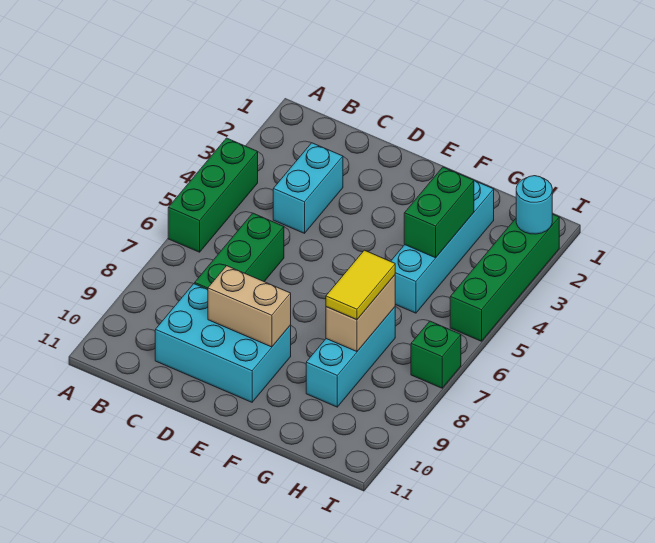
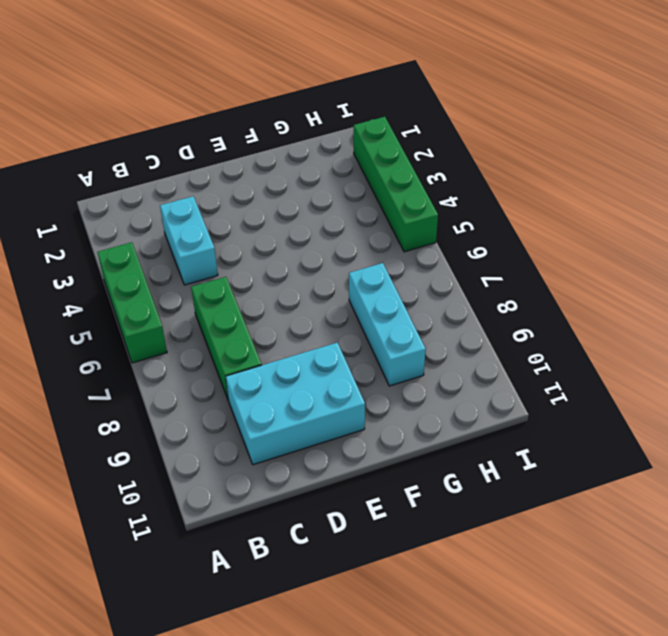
none -> cyan brick G2:G5 level 1
none -> green brick I7 level 1
none -> tan brick D9:E9 level 2

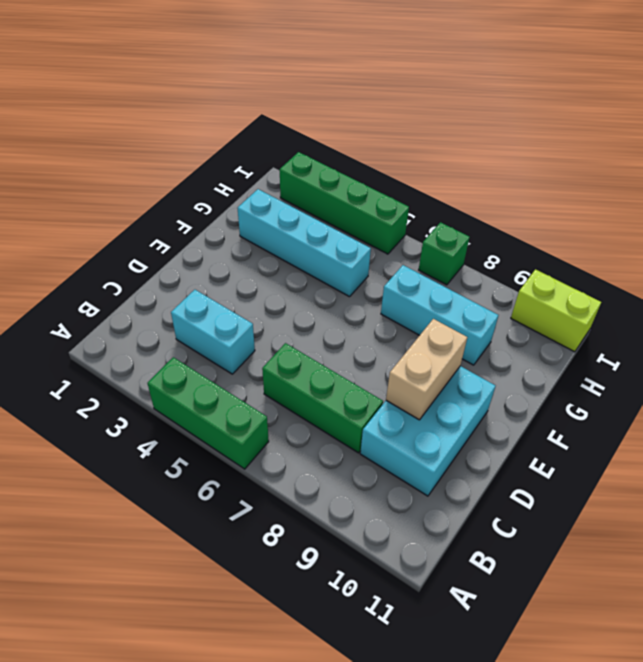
lime brick I10:I11 level 1 -> none
none -> green brick G3:G4 level 2
none -> tan brick G7:G8 level 2
none -> cyan round brick I2 level 2

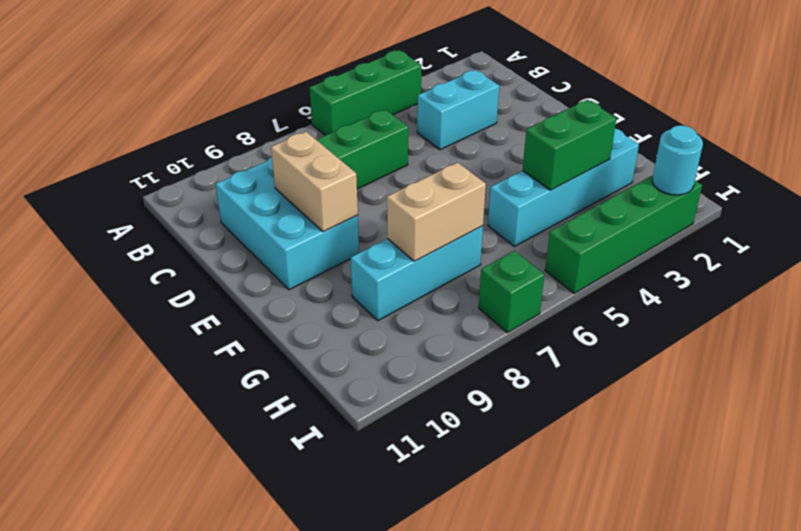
none -> yellow tile G7:G8 level 3

